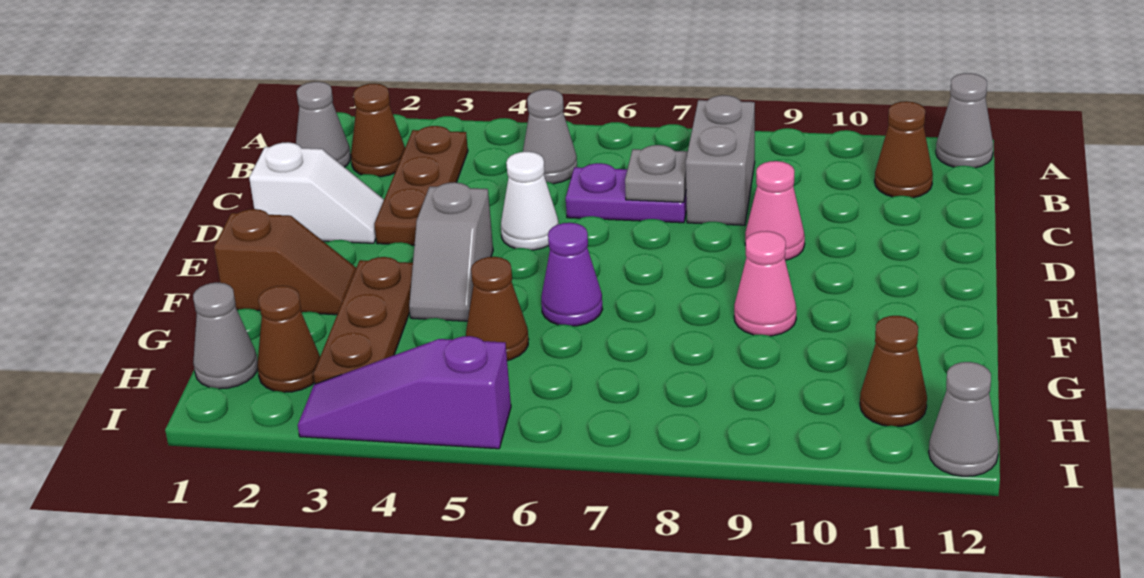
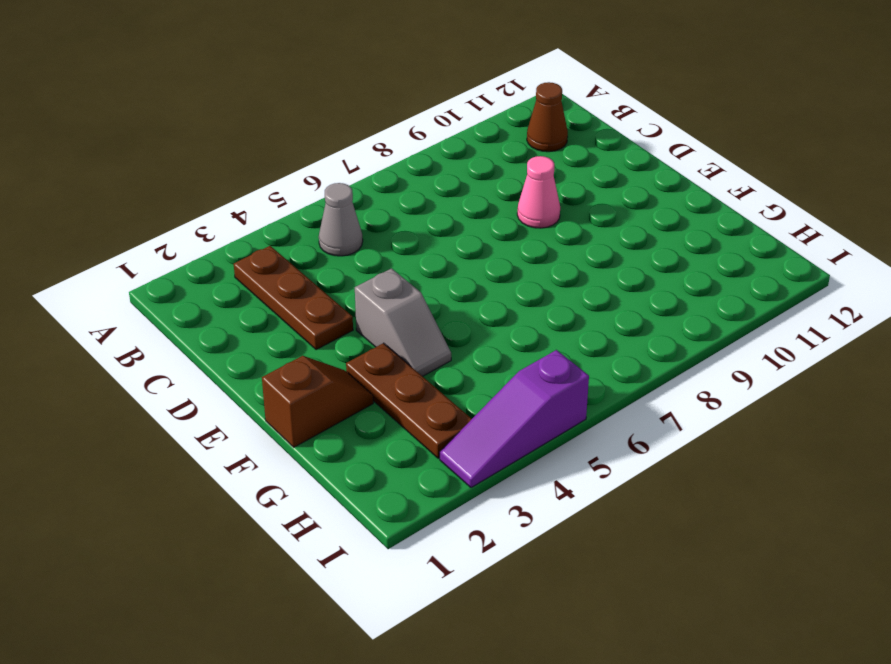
none -> grey cone A12 level 1
none -> grey cone B1 level 1
none -> brown cone B2 level 1

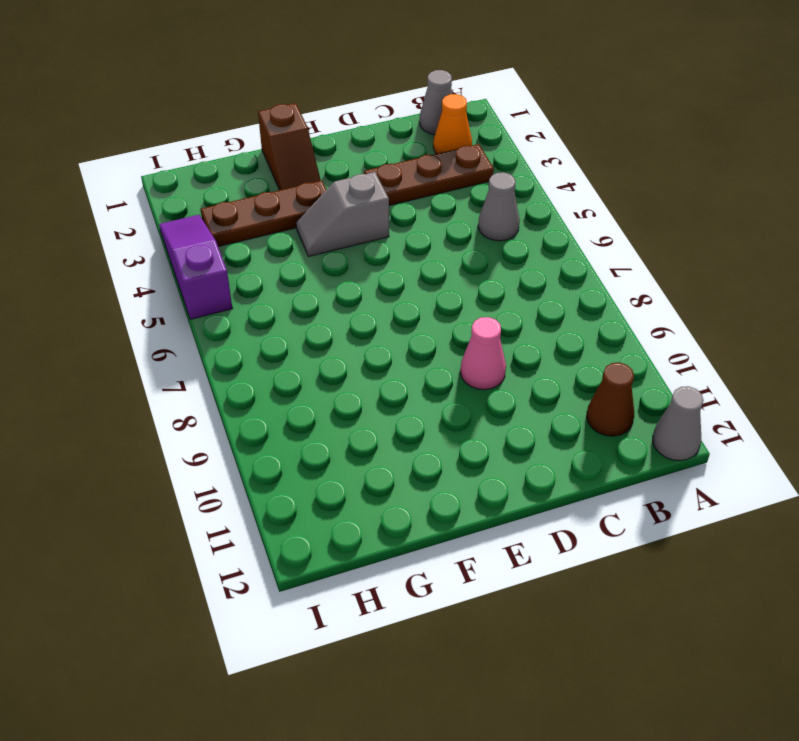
orange cone B2 level 1 -> brown cone B2 level 1
none -> grey brick B8:C8 level 1
none -> purple plate C6:C7 level 1
none -> white slope D1:D2 level 1 top 1

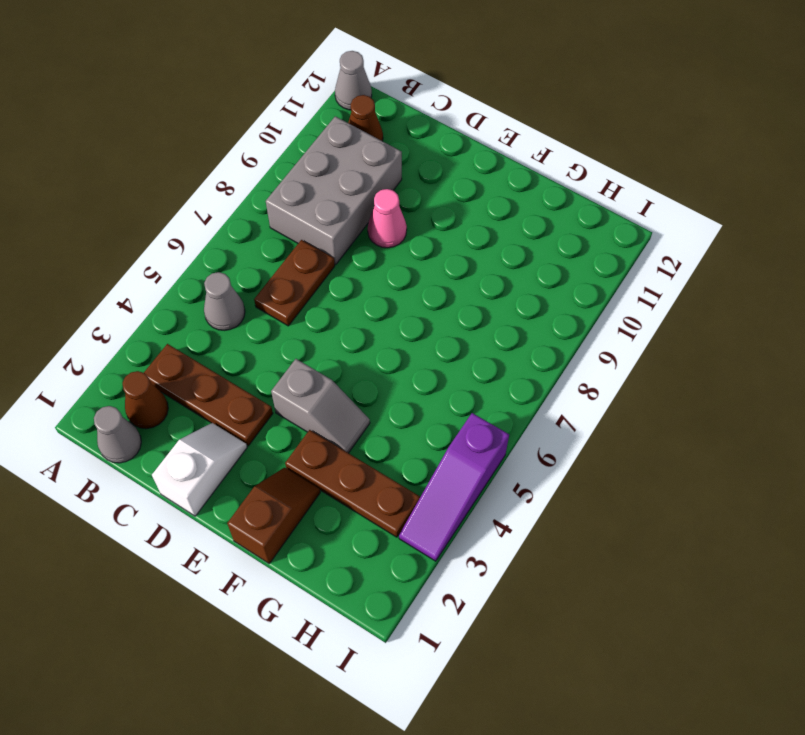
grey brick B8:C10 level 1 -> grey brick B8:C8 level 1
brown plate C6:C7 level 1 -> purple plate C6:C7 level 1
none -> white cone D5 level 1
none -> purple cone F6 level 1
none -> pink cone F9 level 1

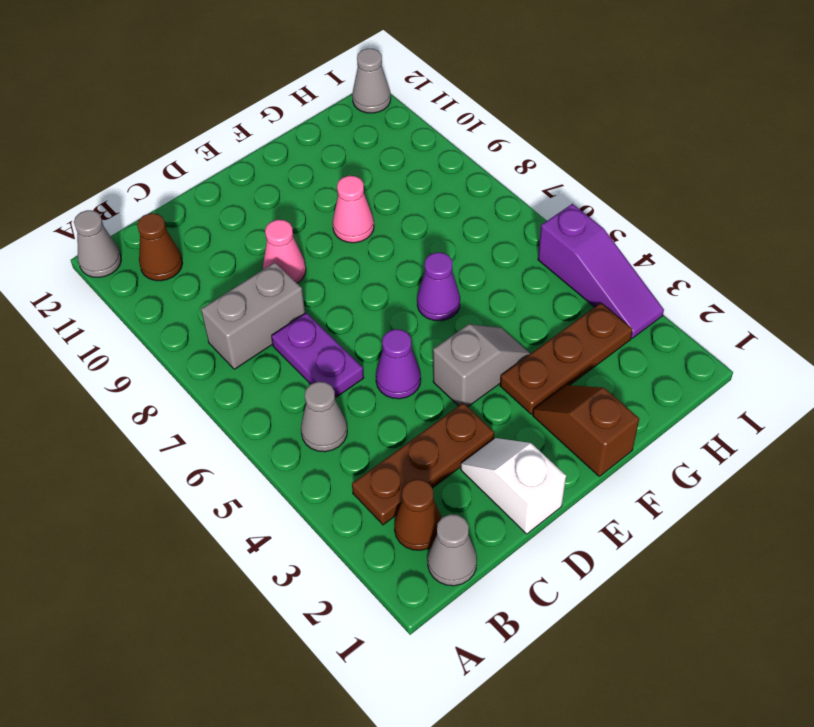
purple cone D5 level 1 -> white cone D5 level 1
none -> brown cone G5 level 1
none -> grey cone H1 level 1
none -> brown cone H2 level 1

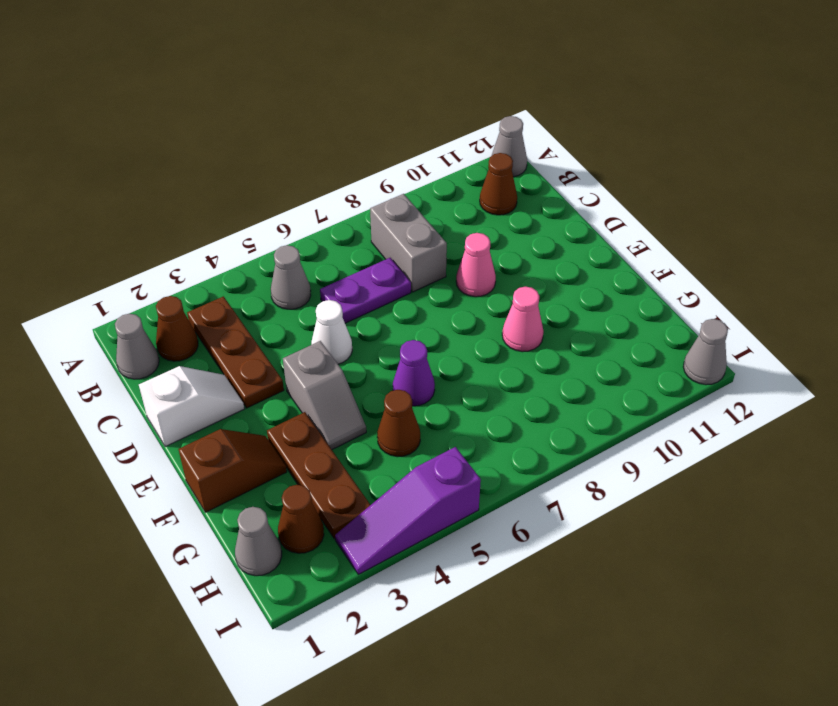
none -> brown cone H11 level 1
none -> grey plate C7 level 2

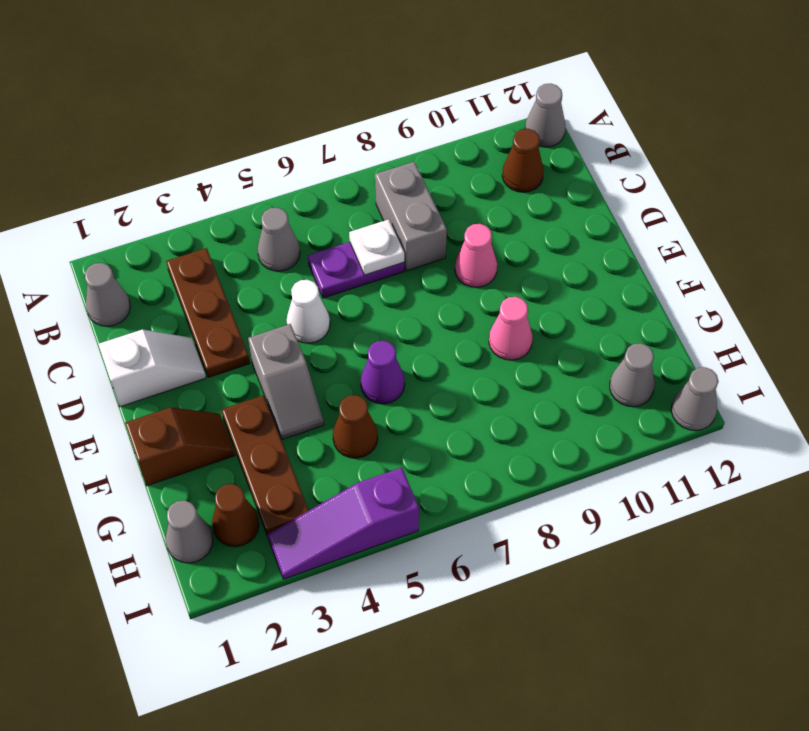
white plate C7 level 2 -> grey plate C7 level 2
grey cone H11 level 1 -> brown cone H11 level 1
none -> brown cone B2 level 1

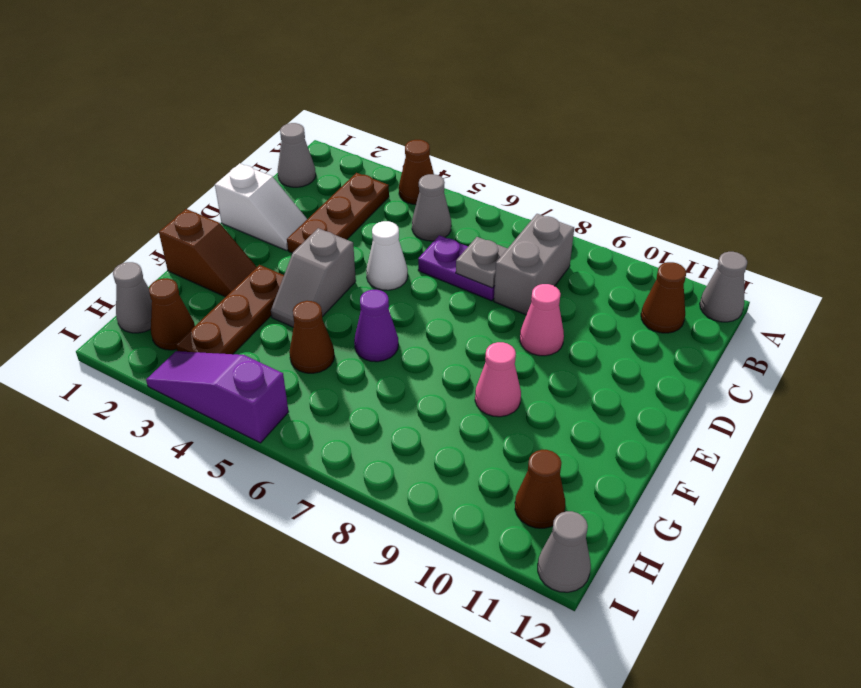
brown cone A4 level 1 -> brown cone B2 level 1

